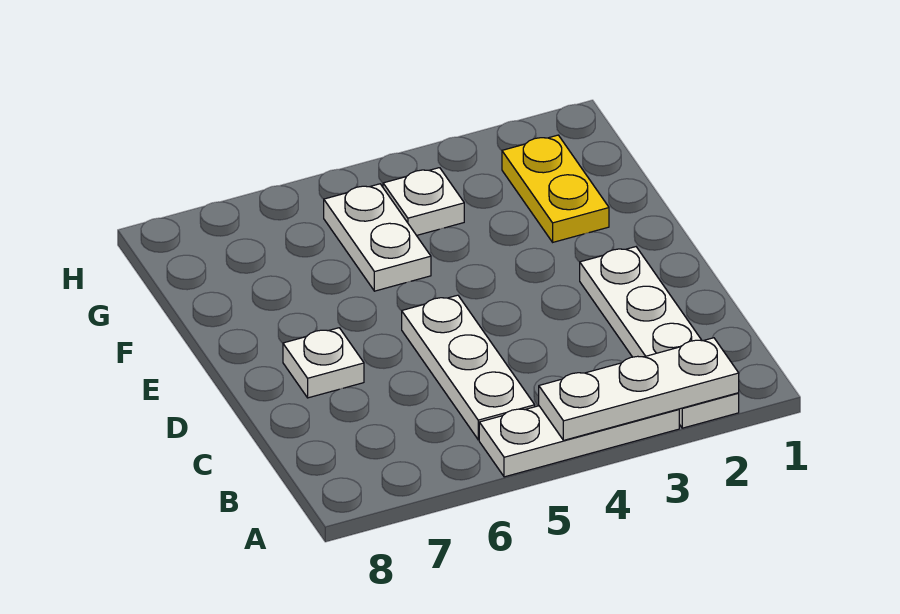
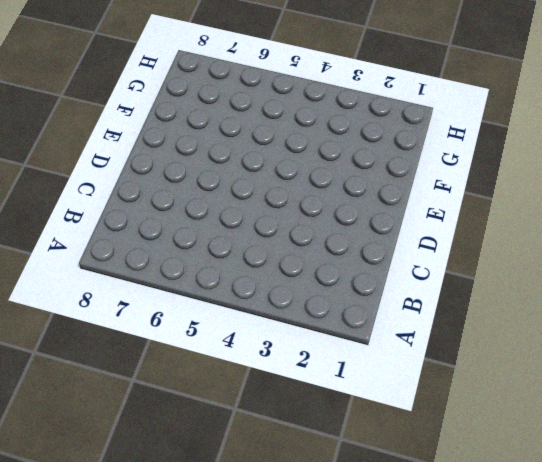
none -> white plate A2:D2 level 1
none -> white plate A3:A5 level 1

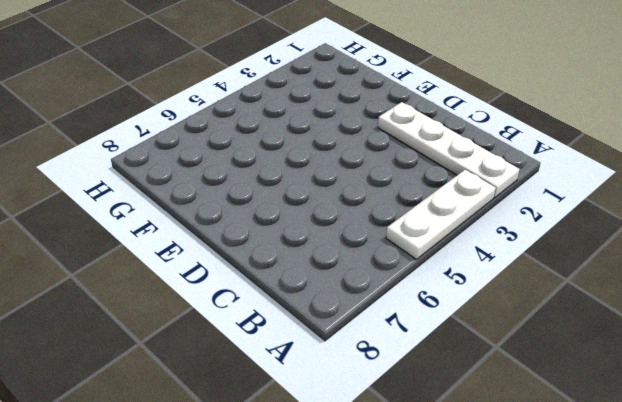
none -> white plate B5:D5 level 1
none -> white plate D7 level 1

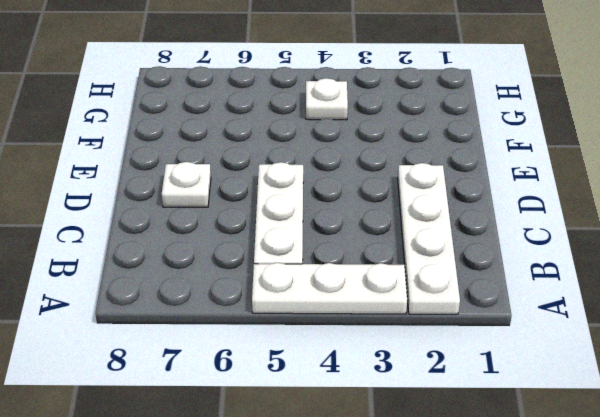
none -> yellow plate F2:G2 level 1
none -> white plate F5:G5 level 1

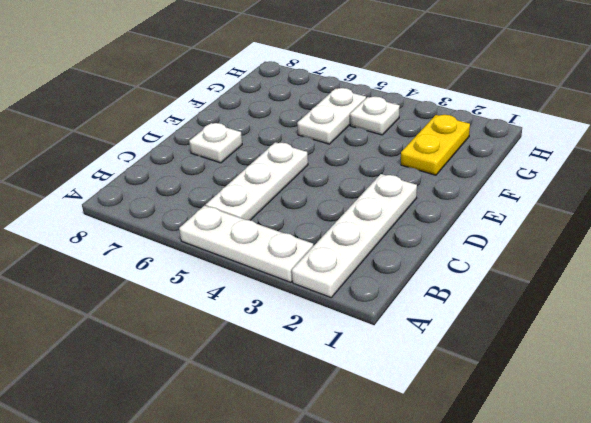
none -> white plate A2:A4 level 2

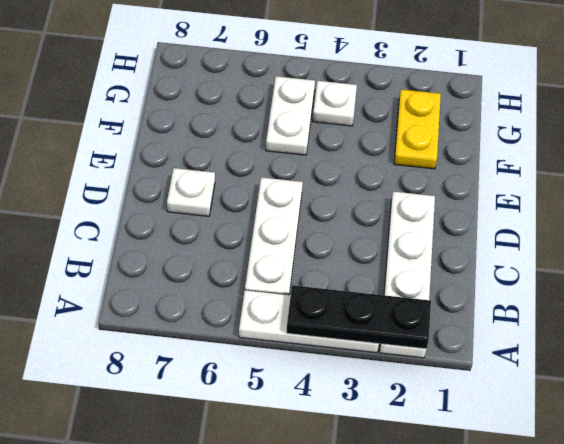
black plate A2:A4 level 2 -> white plate A2:A4 level 2

